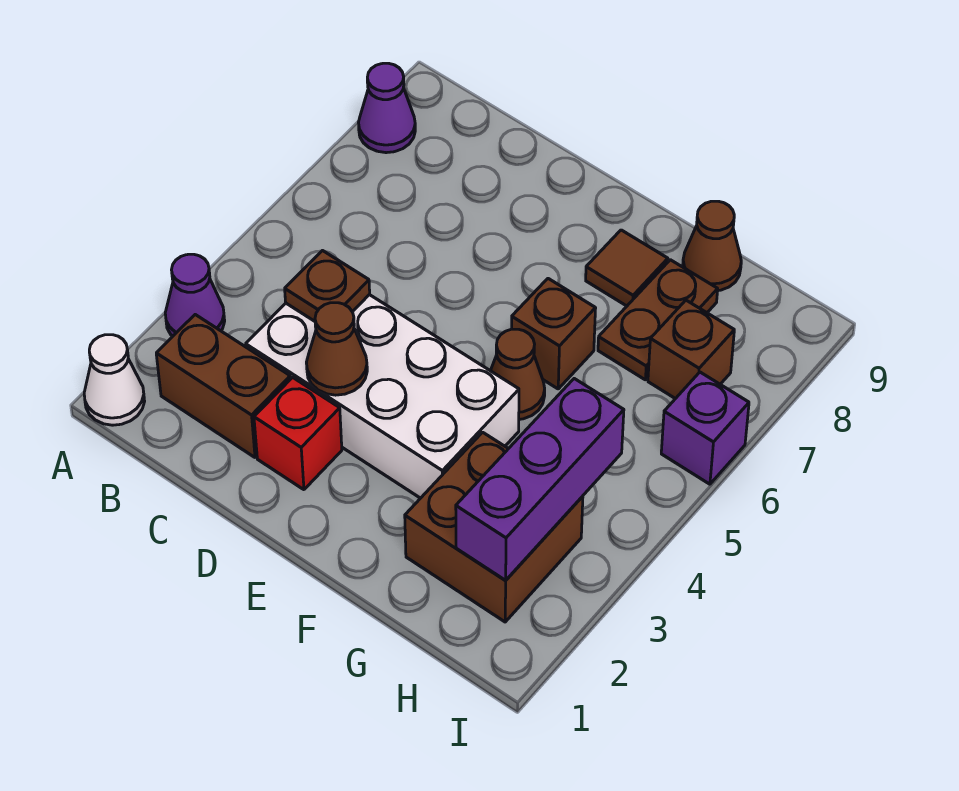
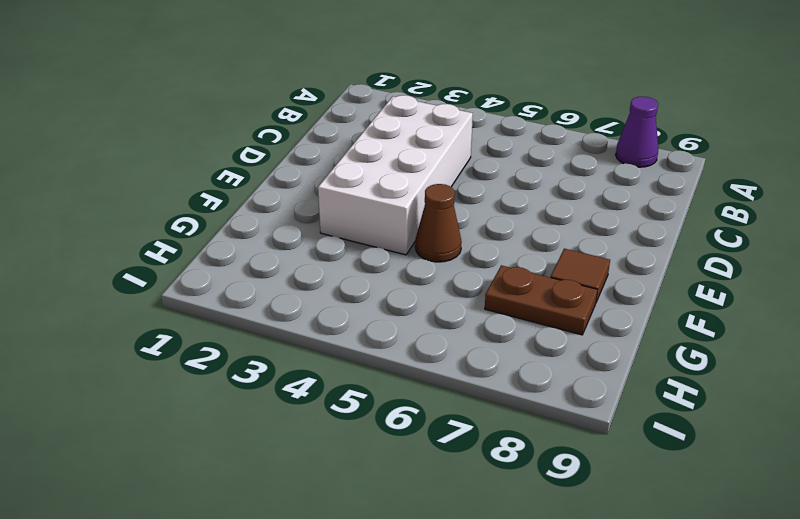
none -> white cone A1 level 1
none -> purple cone A3 level 1
none -> brown brick B2:C2 level 1

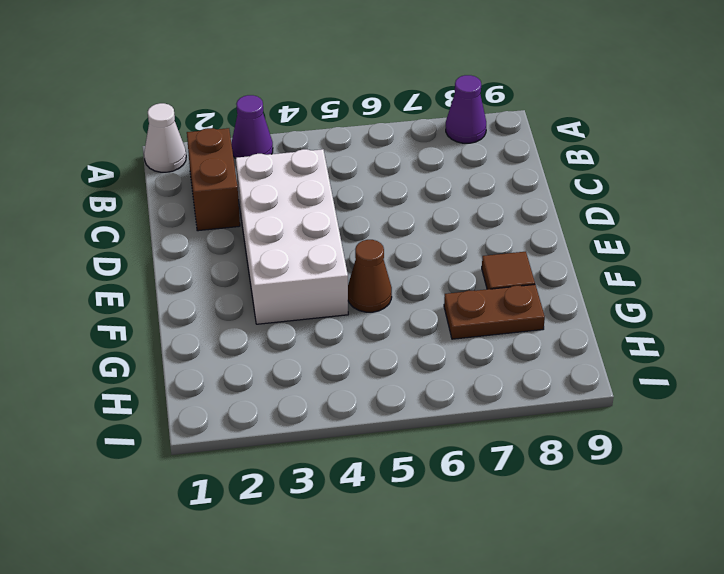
none -> red brick D2 level 1
none -> brown brick F6 level 1
none -> brown brick G2:H3 level 1

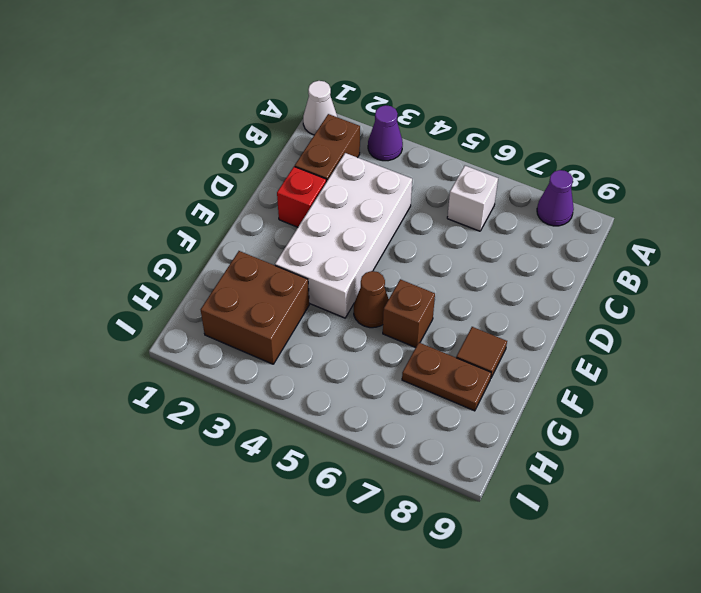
white brick B6 level 1 -> none
none -> brown cone G9 level 1
none -> brown brick H7 level 1
none -> purple brick I6 level 1

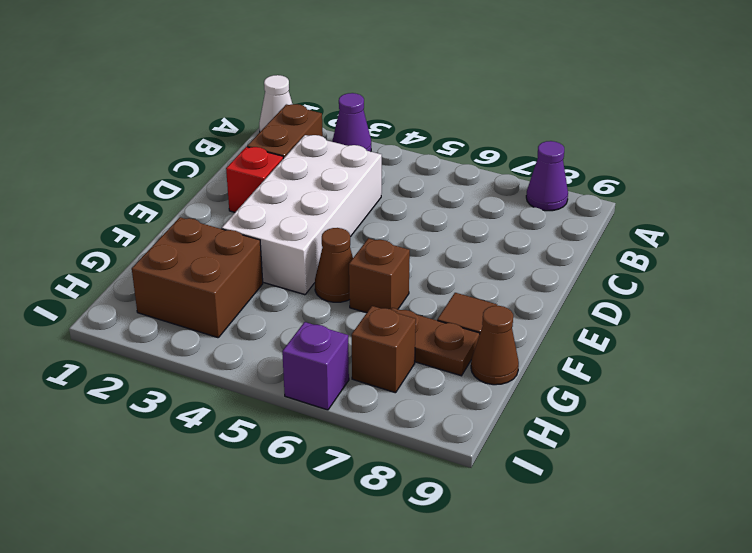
none -> brown plate C4 level 2
none -> brown cone D3 level 2
none -> purple brick H2:H4 level 2

